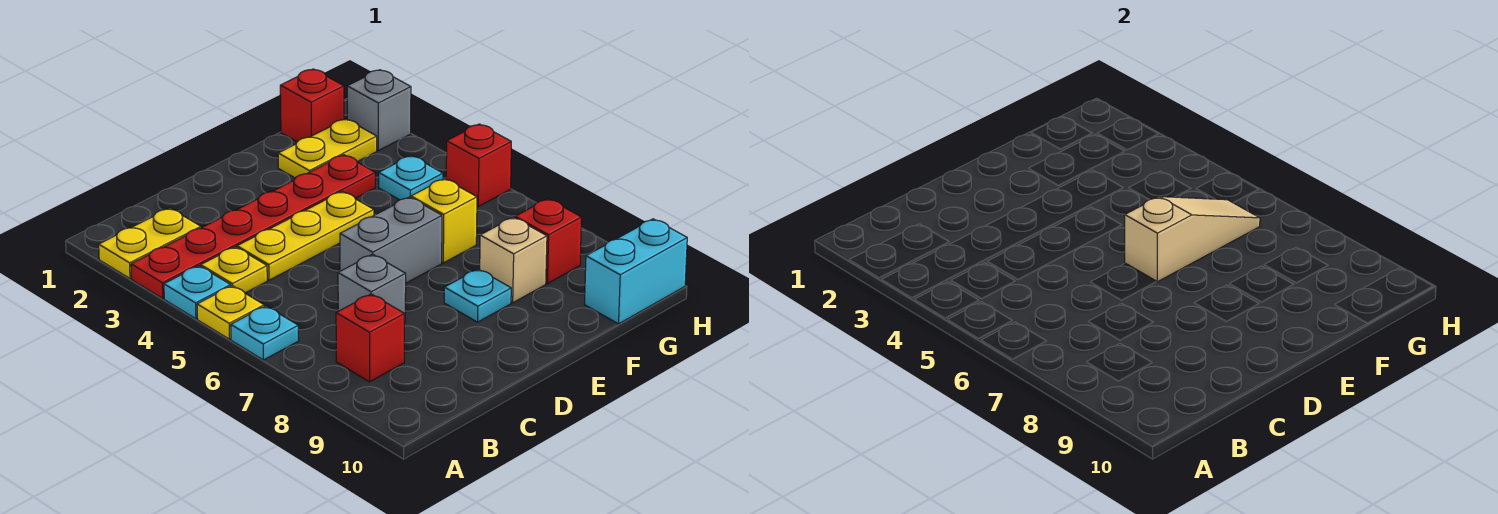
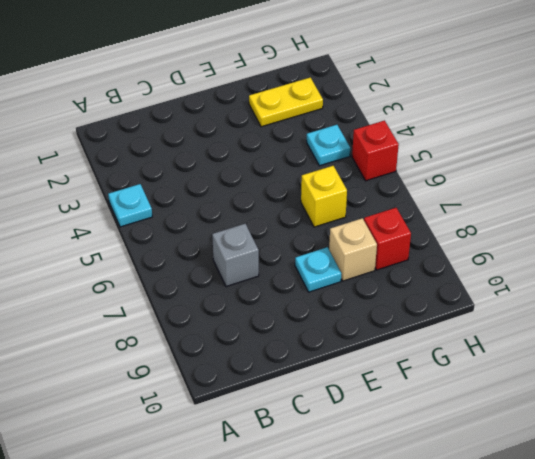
none -> yellow plate A2:B2 level 1
none -> red plate A3:F3 level 1
none -> yellow plate A5 level 1

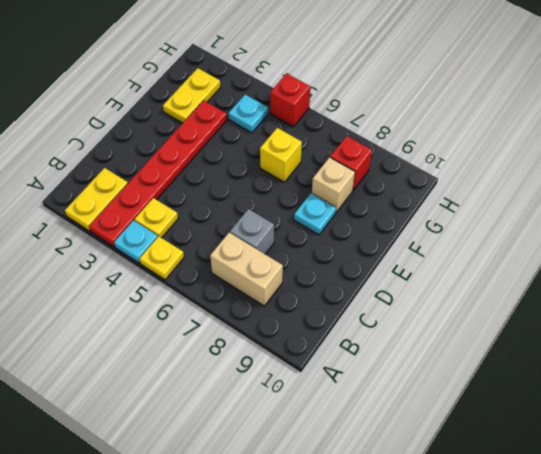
tan brick B7:B8 level 1 -> red brick B8 level 1
none -> cyan plate A6 level 1
none -> yellow plate C4:E4 level 1
none -> grey brick D6:E6 level 1

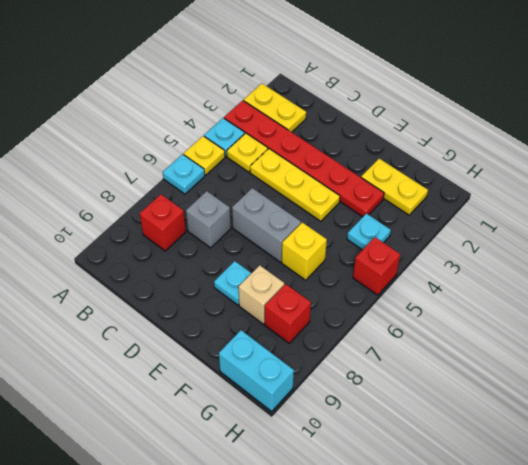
none -> red brick G1 level 1
none -> grey brick H2 level 1
none -> tan slope E6:G6 level 2 top E

